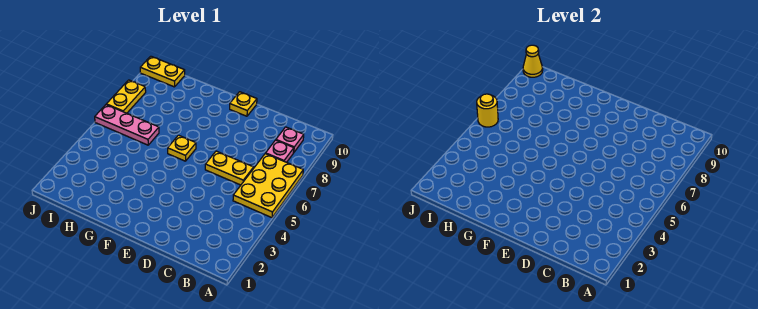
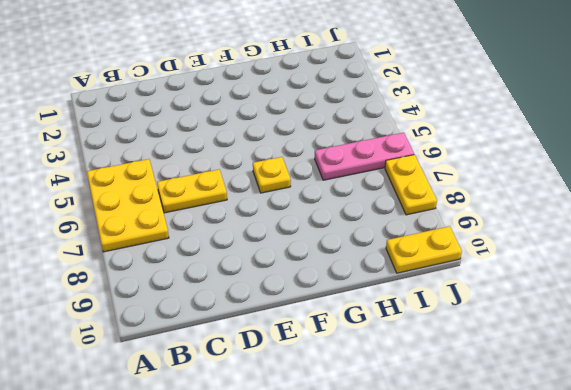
none -> pink plate B8 level 1
none -> pink plate B9 level 1

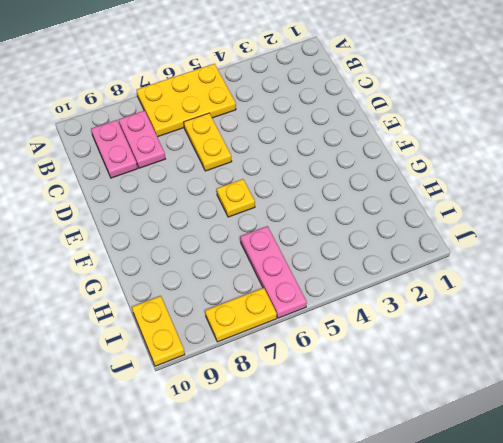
pink plate B8:C8 level 1 -> pink plate B8 level 1
pink plate B9:C9 level 1 -> pink plate B9 level 1
none -> yellow plate E10 level 1
none -> yellow round brick J6 level 2

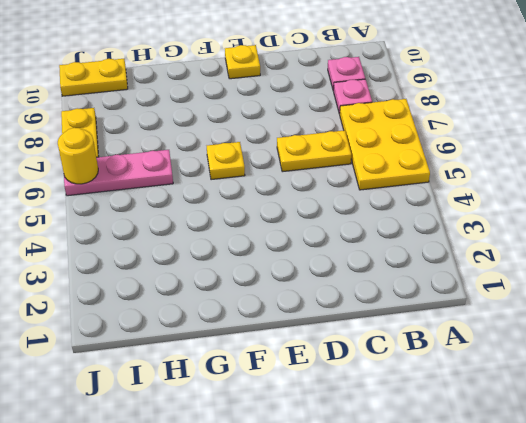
none -> yellow cone J10 level 2

